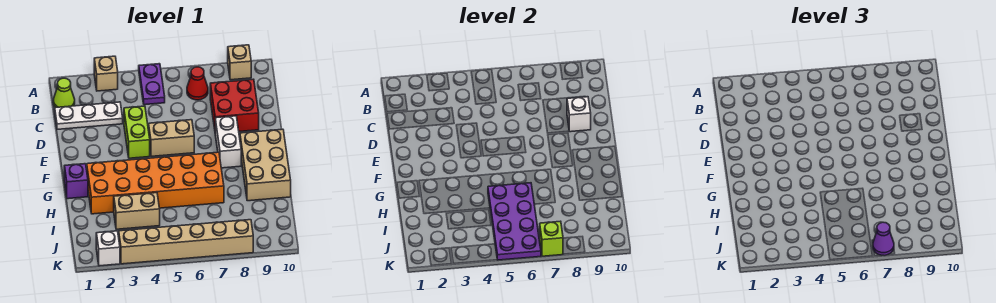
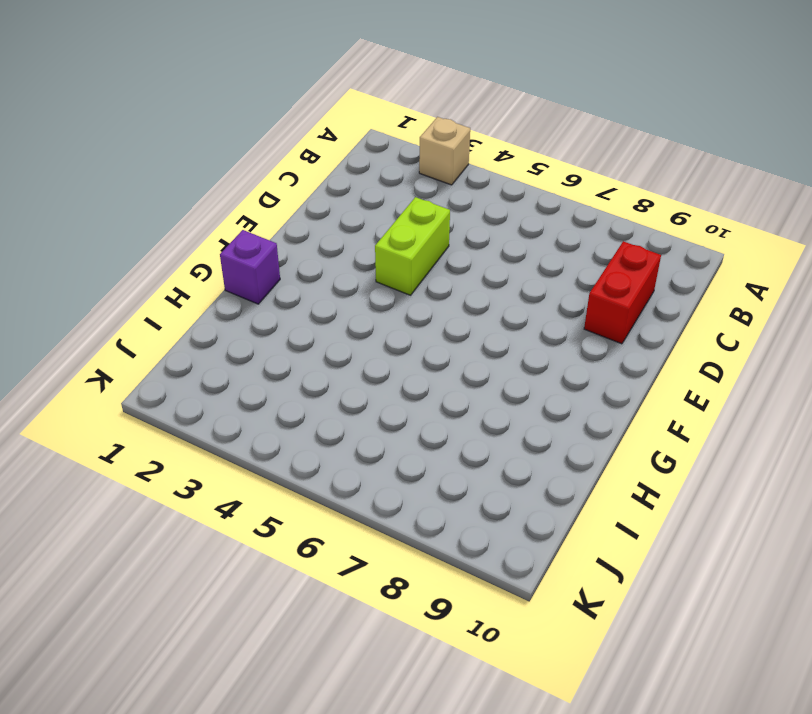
red brick C9:D9 level 1 -> red brick C8:D9 level 1
none -> purple plate A5:B5 level 1
none -> tan brick A9 level 1
none -> lime cone B1 level 1

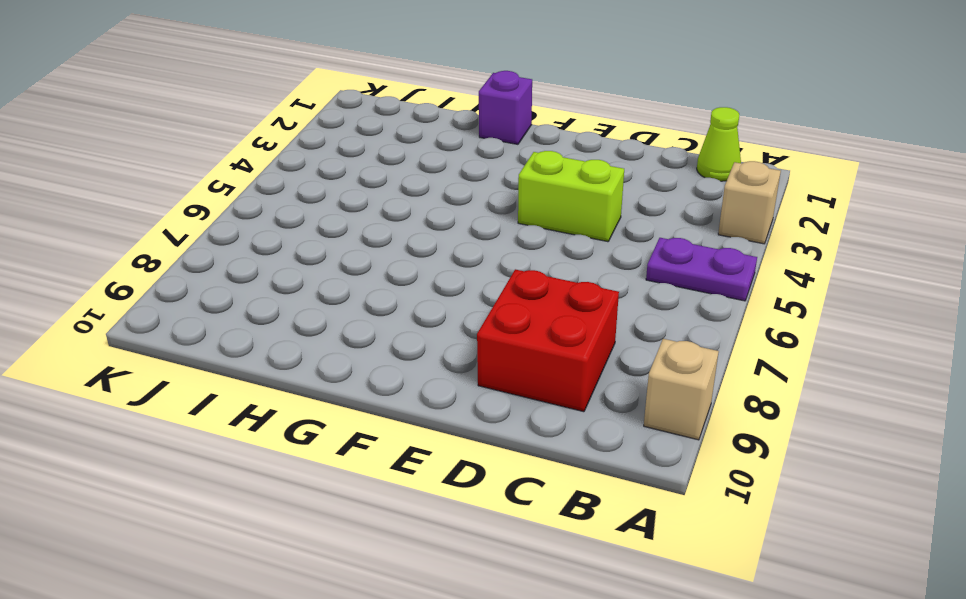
none -> red cone B7 level 1
none -> white plate C1:C3 level 1
none -> tan brick E5:E6 level 1

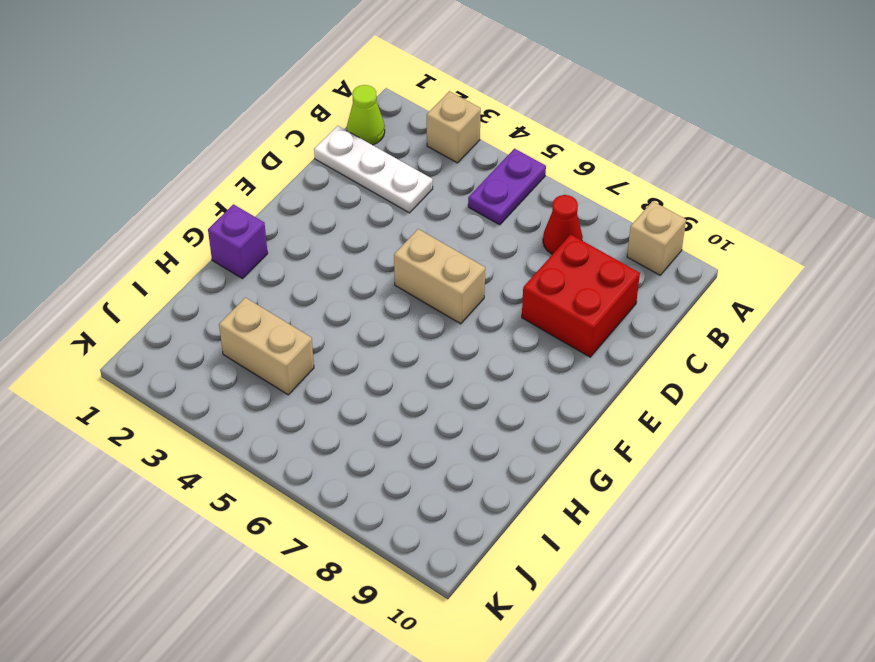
none -> lime brick D4:E4 level 1
none -> white brick E8:F8 level 1
none -> tan brick F9:H10 level 1

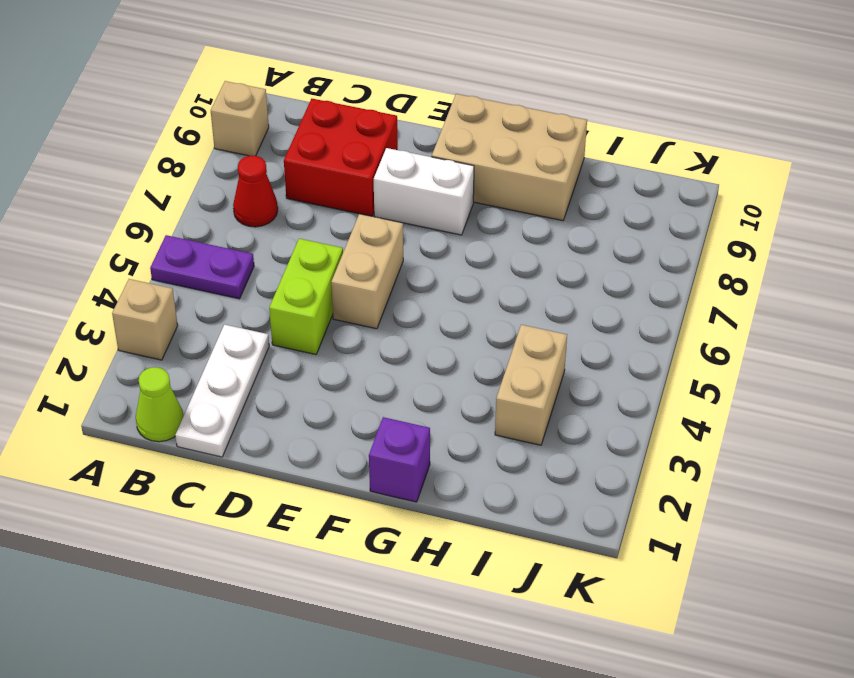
lime brick D4:D5 level 1 -> lime brick D4:E4 level 1
none -> orange brick G2:H7 level 1
none -> white brick K2 level 1
none -> tan brick K3:K8 level 1

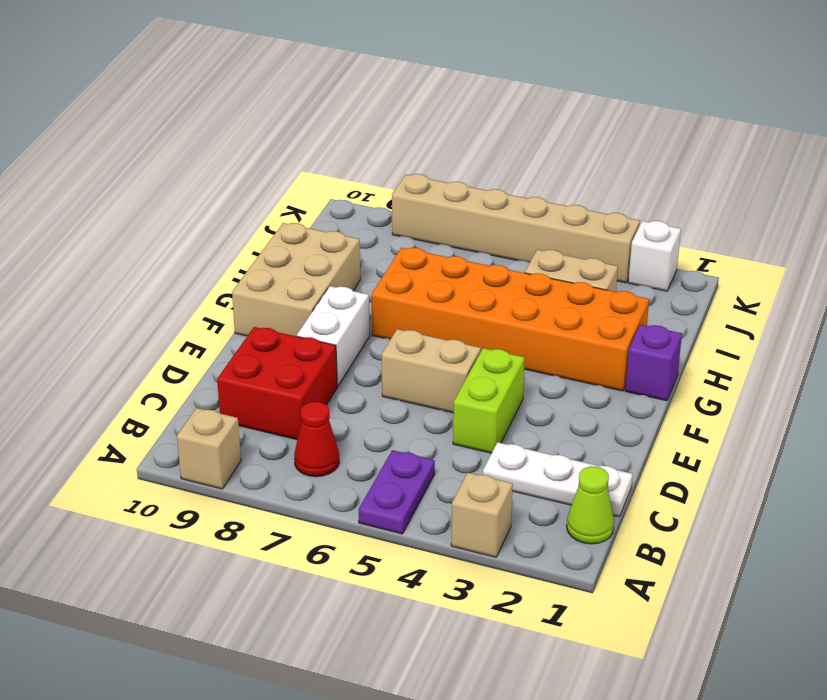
none -> white brick D9 level 2
none -> purple plate H5:K6 level 2
none -> lime brick K7 level 2

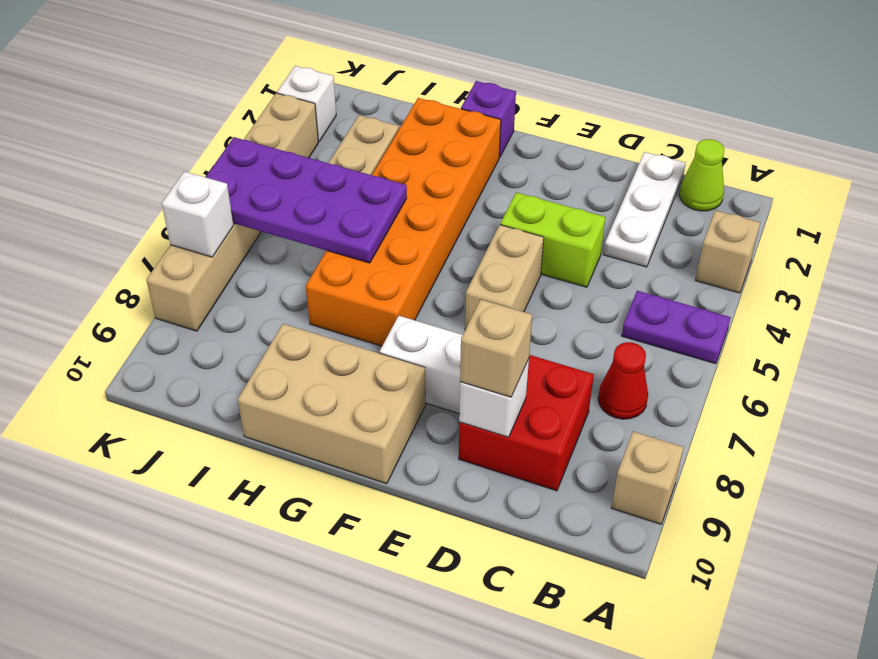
tan brick D9 level 3 -> none
white brick K7 level 2 -> lime brick K7 level 2
none -> purple cone K7 level 3

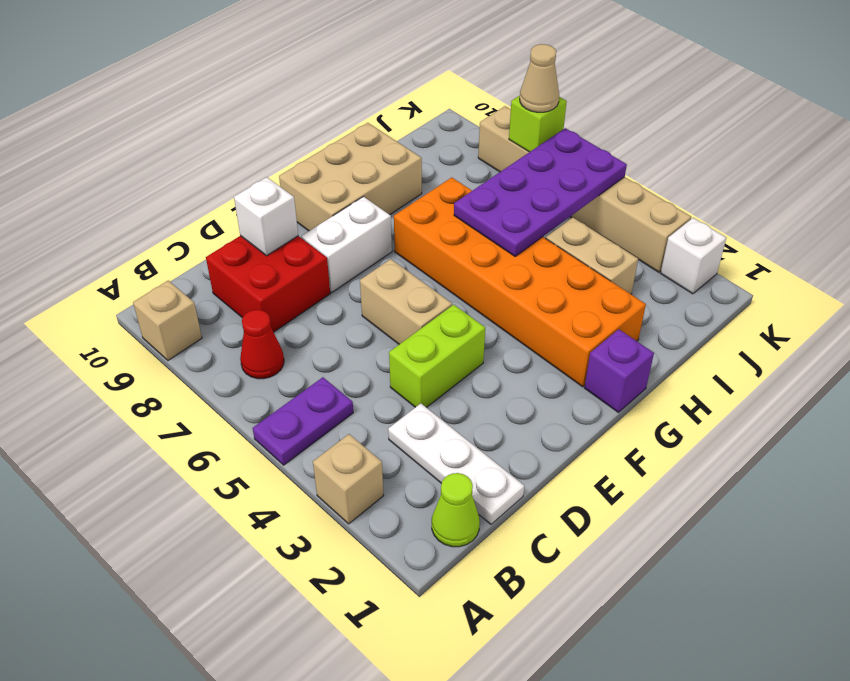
tan cone K7 level 3 -> purple cone K7 level 3

